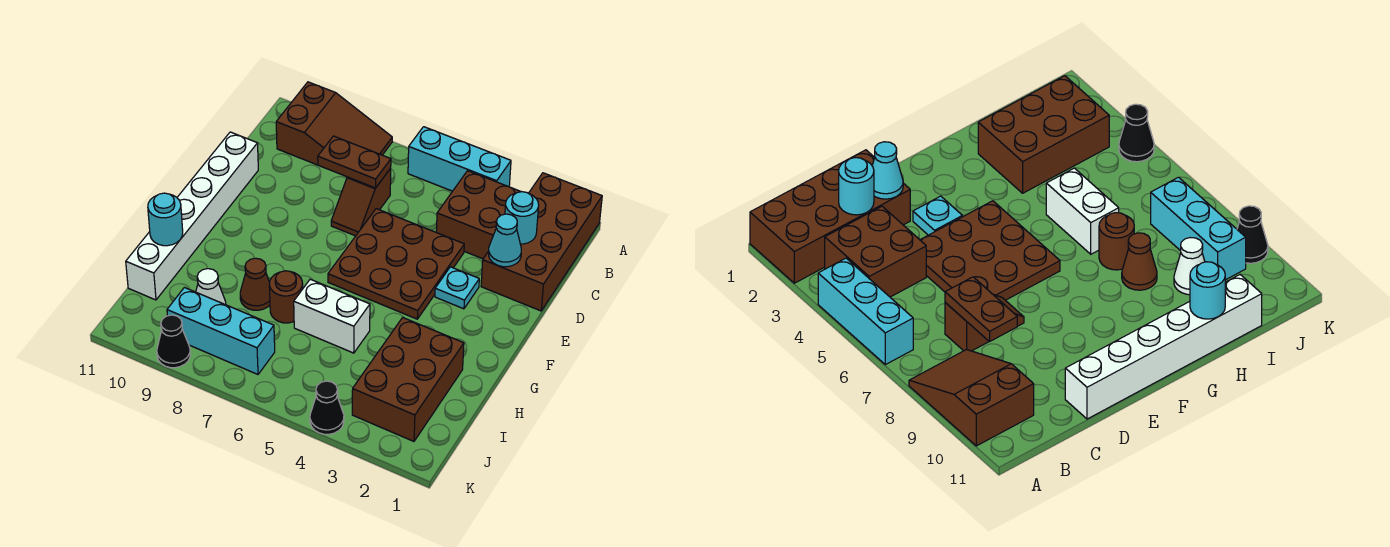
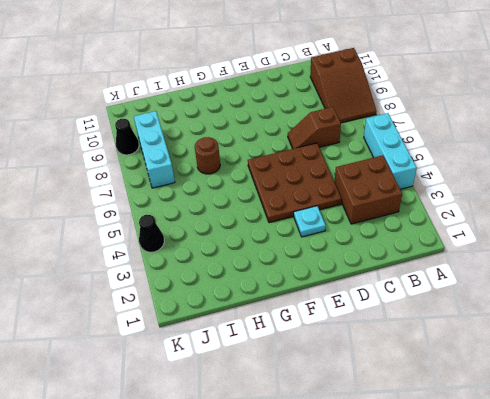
none -> brown brick A1:D2 level 1
none -> white brick D11:I11 level 1
none -> brown brick H2:J3 level 1

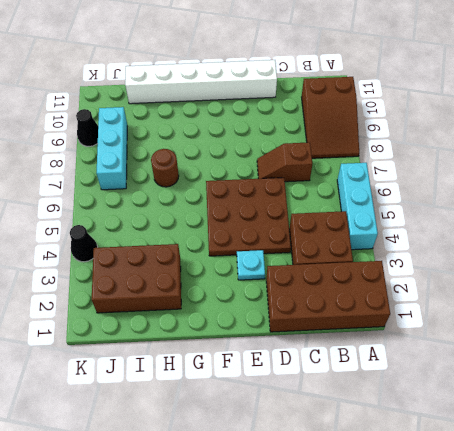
none -> white brick H5:H6 level 1
none -> brown cone H8 level 1
none -> white cone I9 level 1

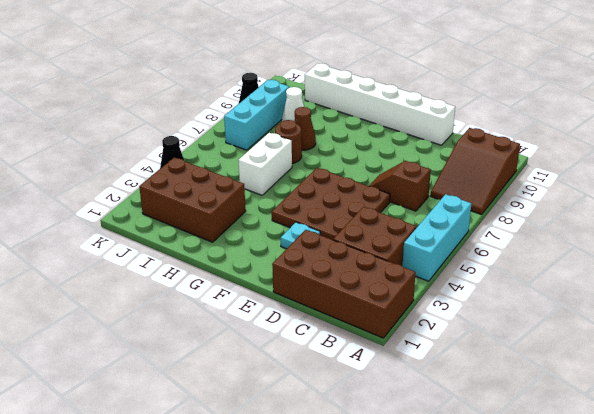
none -> cyan round brick C2 level 2
none -> brown plate C7:C8 level 2
none -> cyan cone D2 level 2

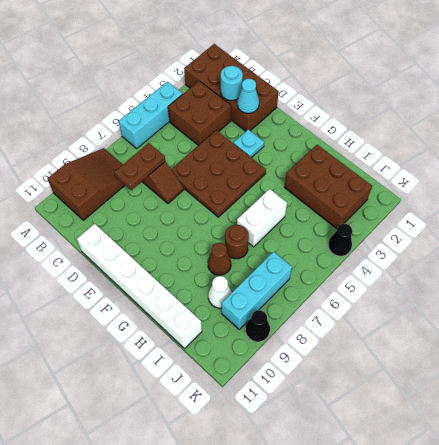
none -> cyan round brick H11 level 2

